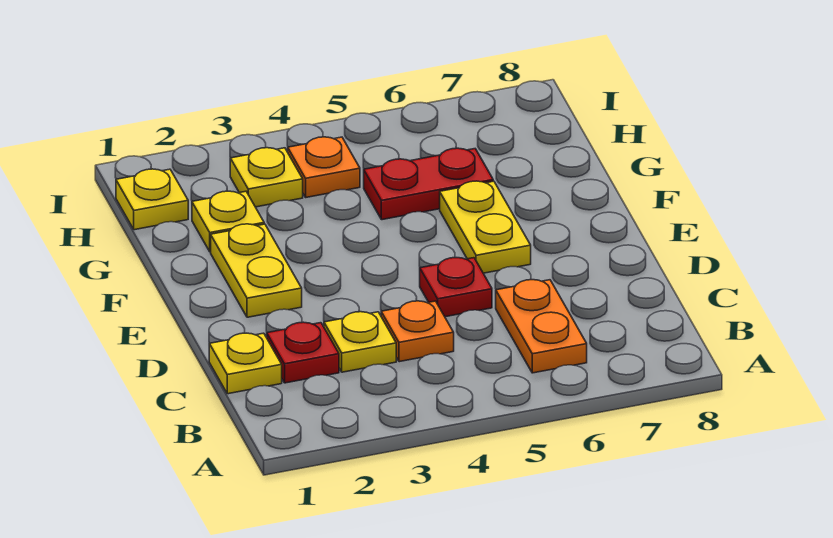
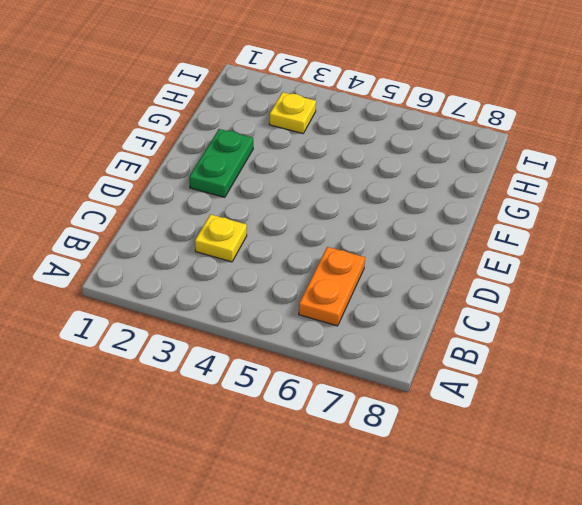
green plate E2:F2 level 1 -> yellow plate E2:F2 level 1
none -> yellow plate C1 level 1
none -> red plate C2 level 1
none -> orange plate C4 level 1

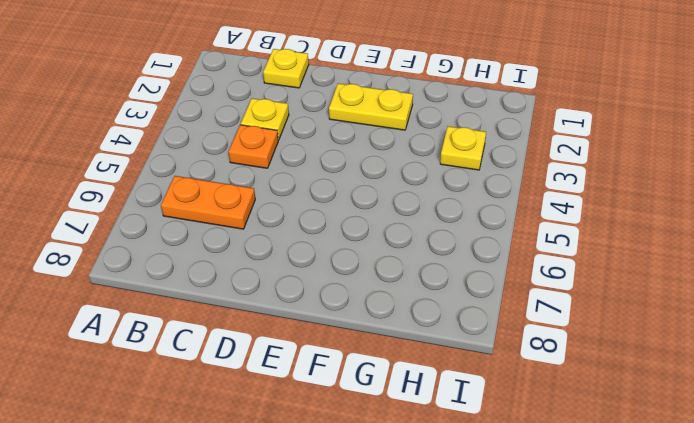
none -> red plate C2 level 1
none -> red plate D5 level 1
none -> yellow plate E6:F6 level 1

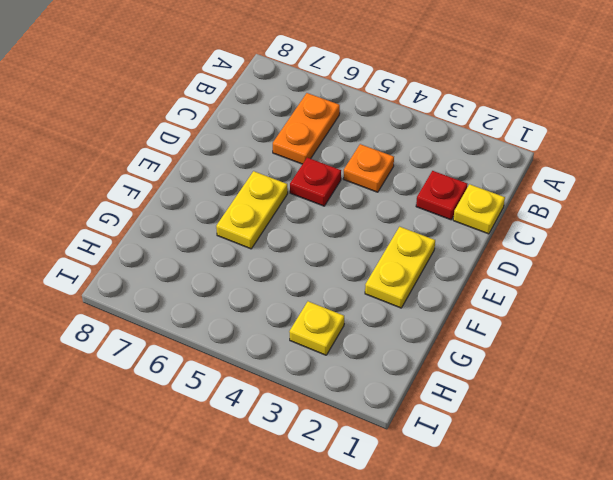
none -> yellow plate C3 level 1
none -> yellow plate G2 level 1
none -> red plate G5:G6 level 1

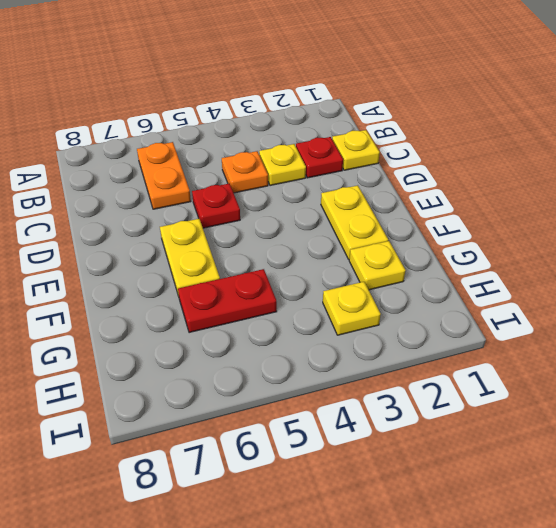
none -> yellow plate H1 level 1
none -> orange plate H4 level 1

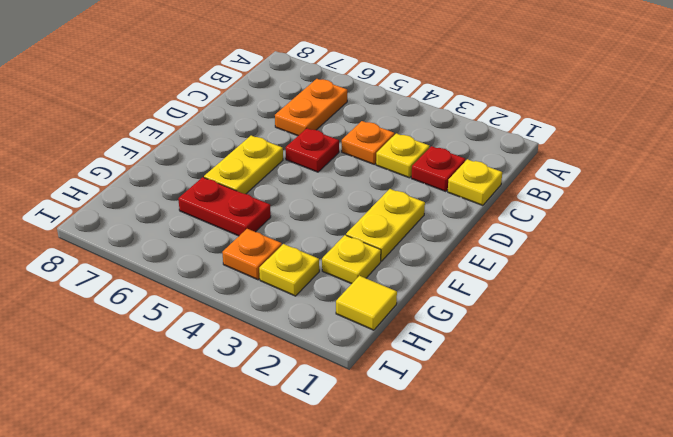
yellow tile H1 level 1 -> yellow plate H1 level 1

